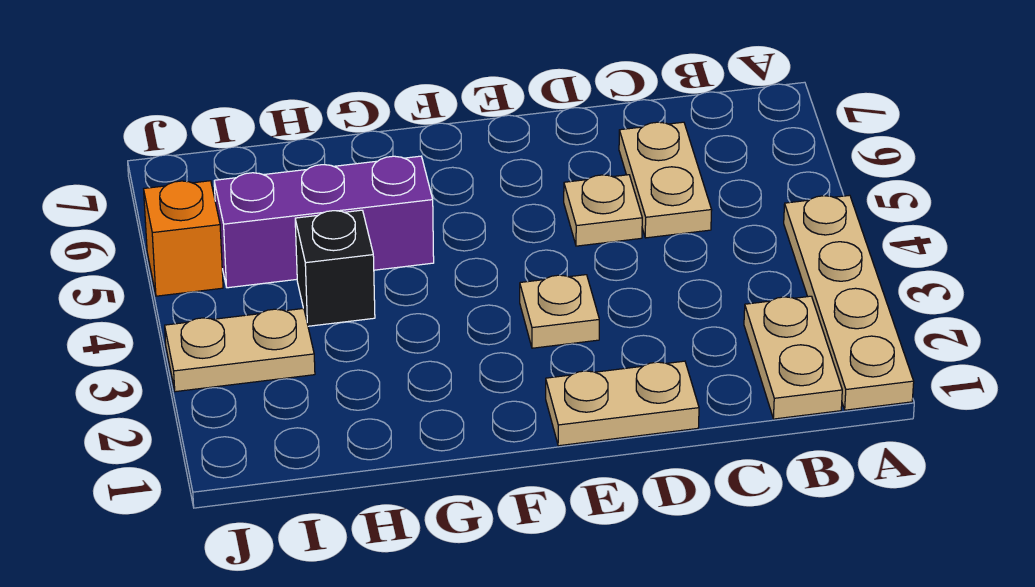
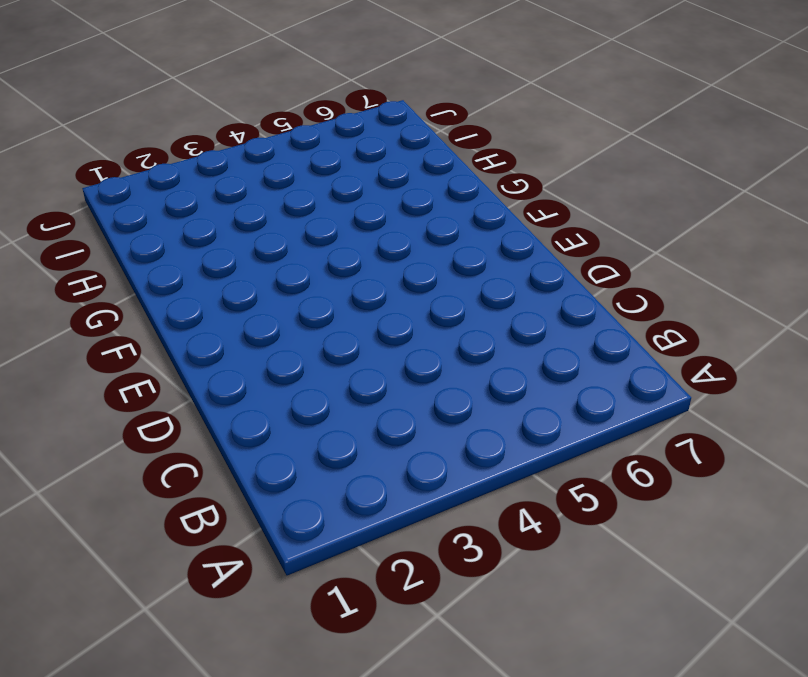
none -> tan plate A1:A4 level 1
none -> tan plate B1:B2 level 1

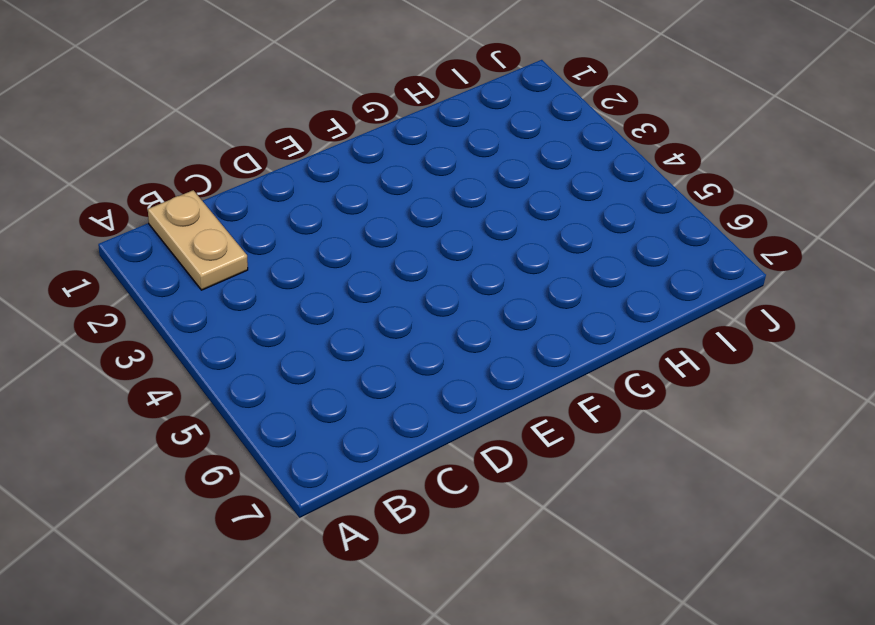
none -> tan plate A1:A4 level 1
none -> tan plate C5:C6 level 1

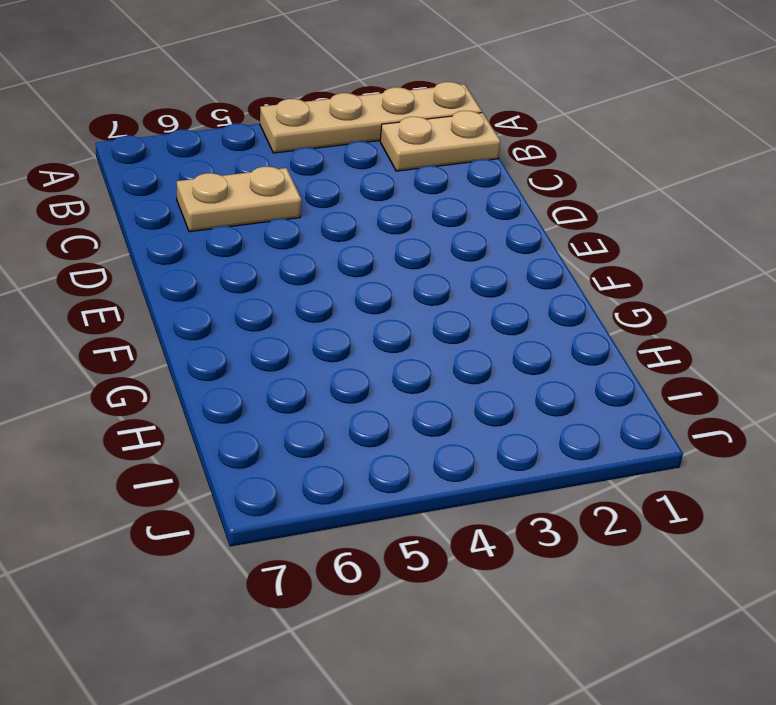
none -> tan plate D1:E1 level 1
none -> tan plate D5 level 1

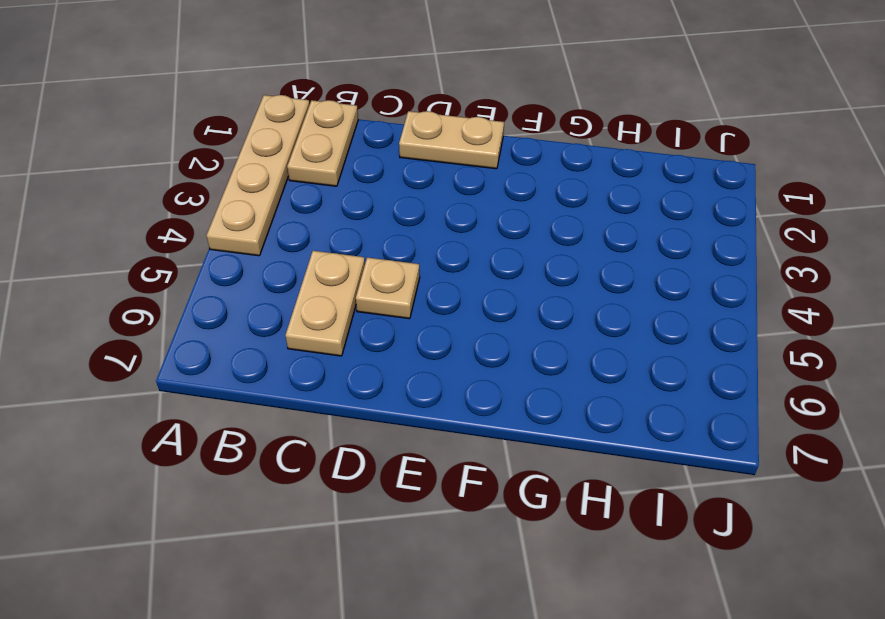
none -> tan plate E3 level 1
none -> purple brick G5:I5 level 1

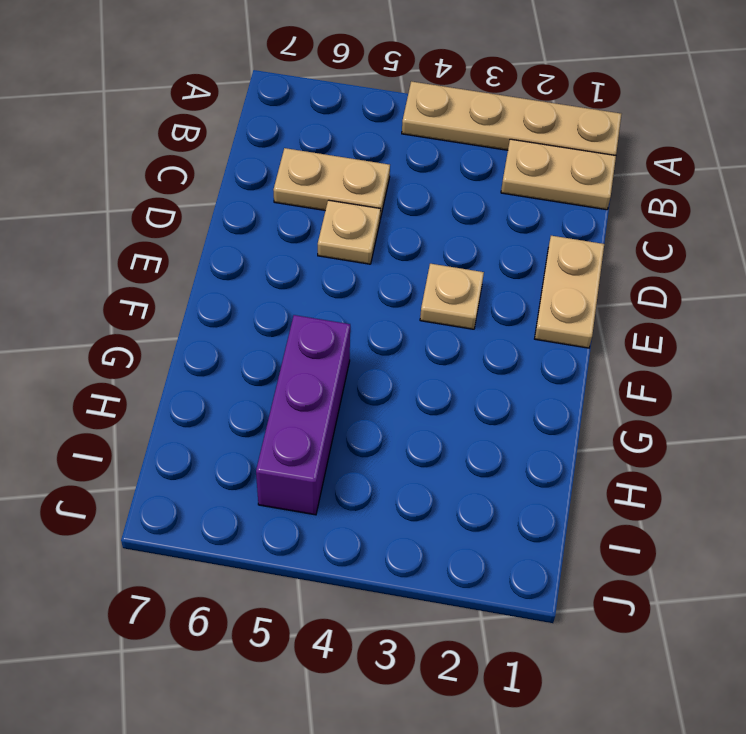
none -> black brick H4 level 1
none -> tan plate I3:J3 level 1

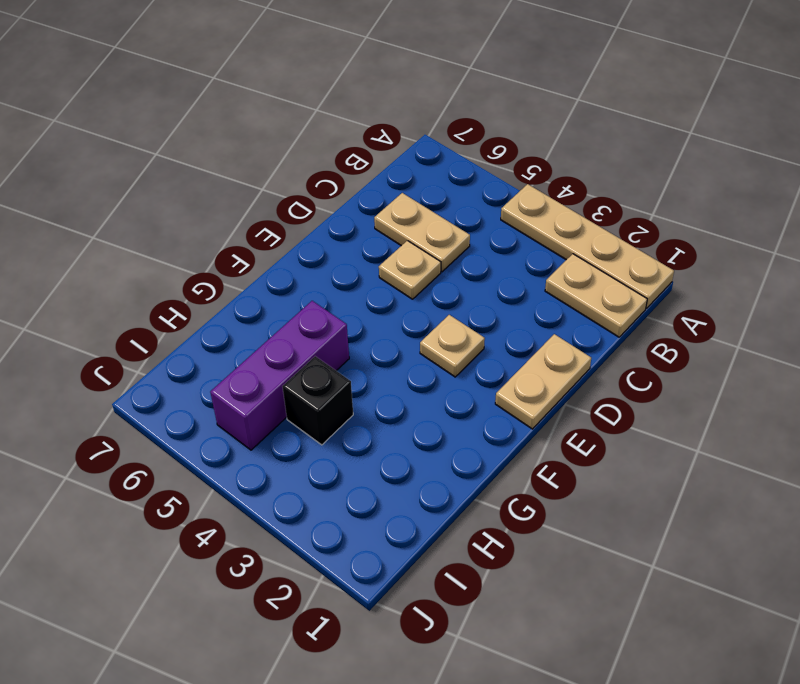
none -> tan plate I3:J3 level 1
none -> orange brick J5 level 1

